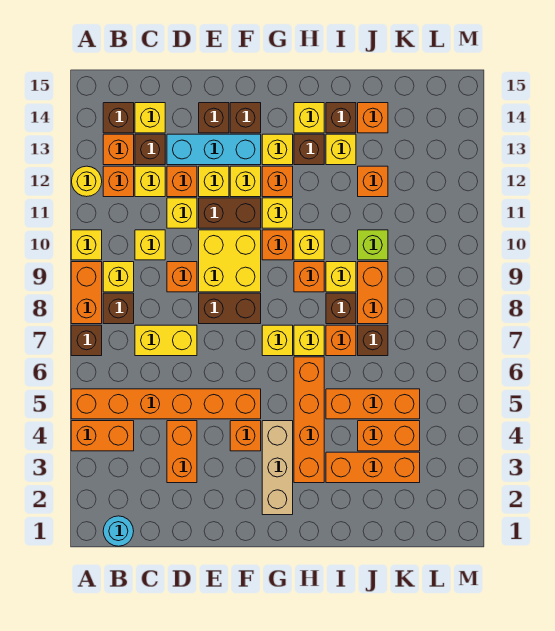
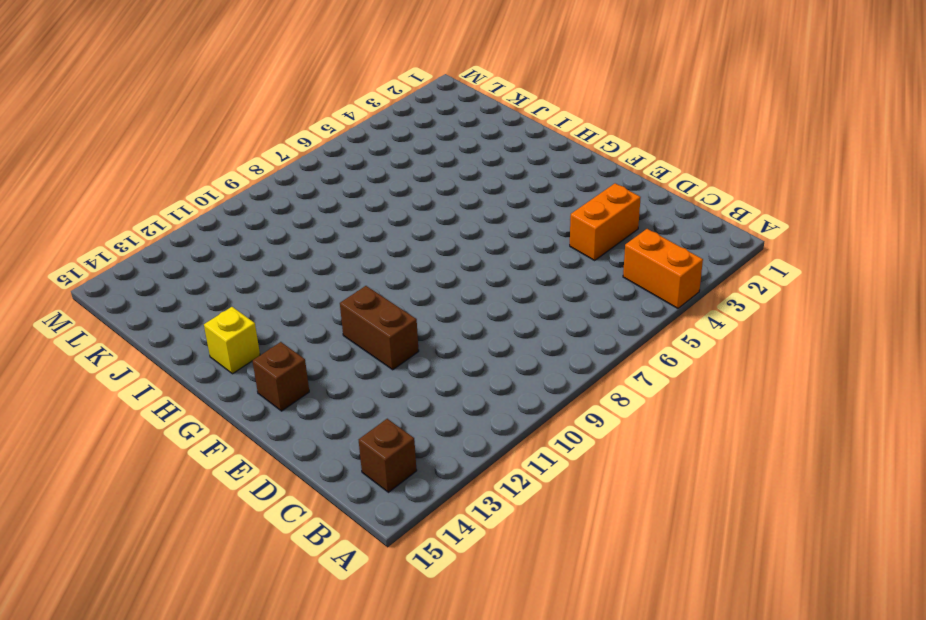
none -> orange brick A5:F5 level 1
none -> brown brick A7 level 1
none -> orange brick A8:A9 level 1
none -> yellow brick A10 level 1

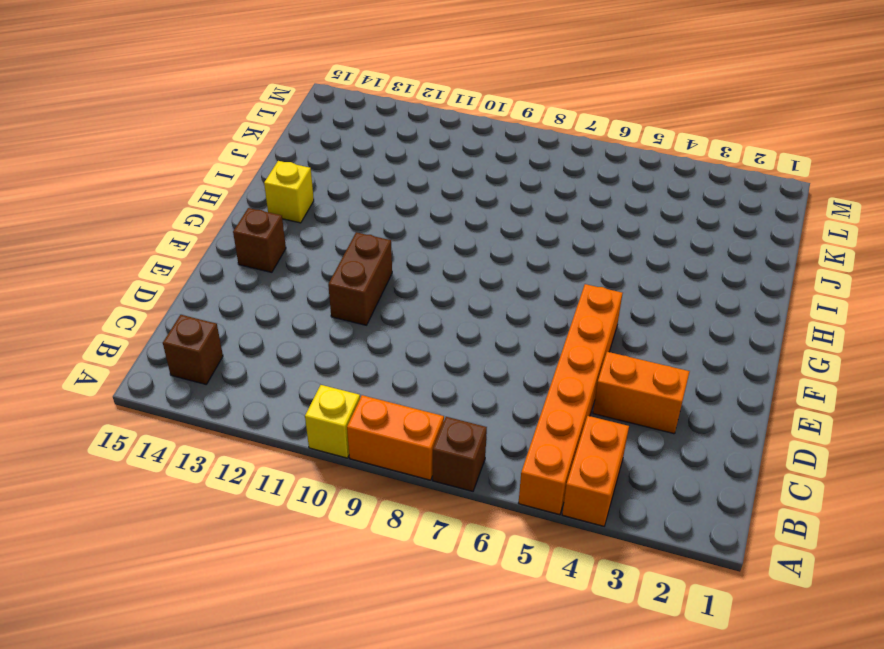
none -> yellow round brick A12 level 1
none -> cyan round brick B1 level 1
none -> brown brick B8 level 1
none -> yellow brick B9 level 1

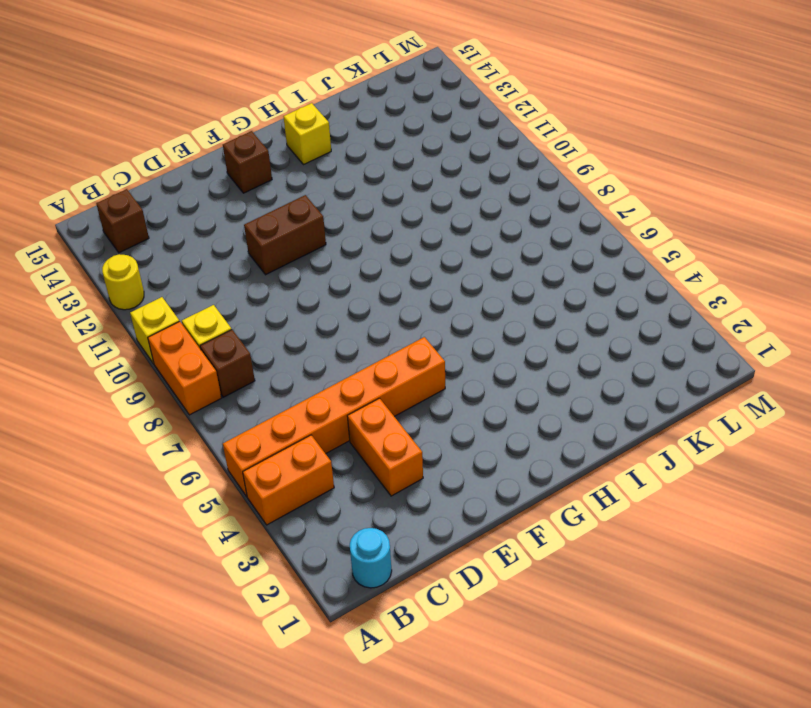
none -> brown brick A7 level 1
none -> orange brick B12 level 1
none -> orange brick B13 level 1
none -> yellow brick C7:D7 level 1

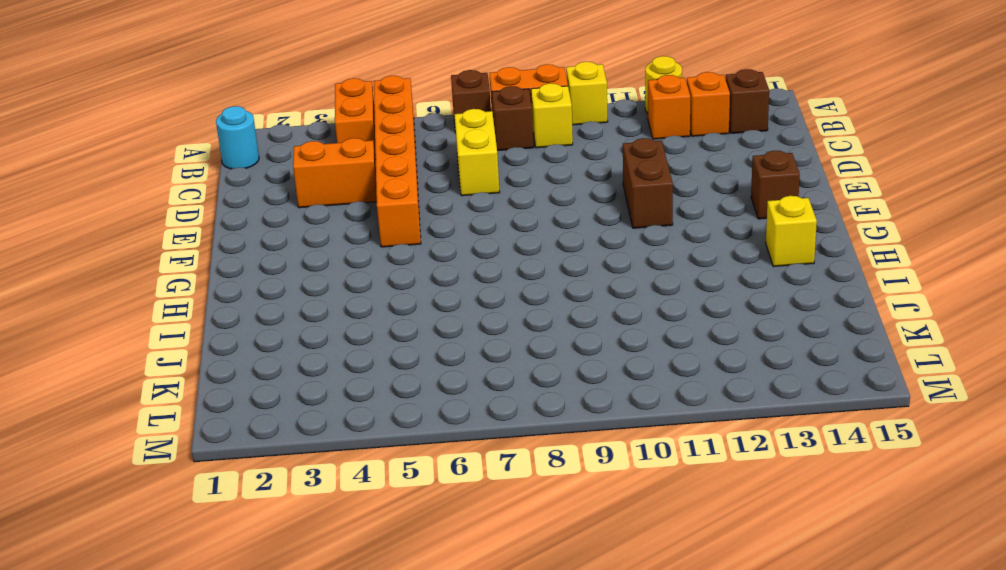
none -> yellow brick C10 level 1
none -> yellow brick C12 level 1
none -> brown brick C13 level 1
none -> yellow brick C14 level 1

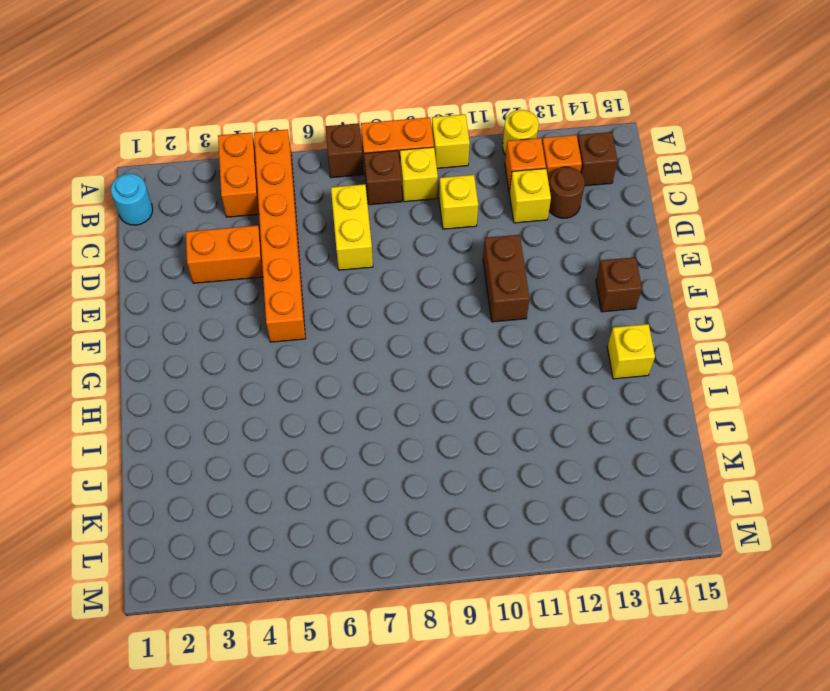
brown round brick C13 level 1 -> brown brick C13 level 1
none -> yellow brick C14 level 1
none -> orange brick D9 level 1
none -> yellow brick D11 level 1
none -> orange brick D12 level 1

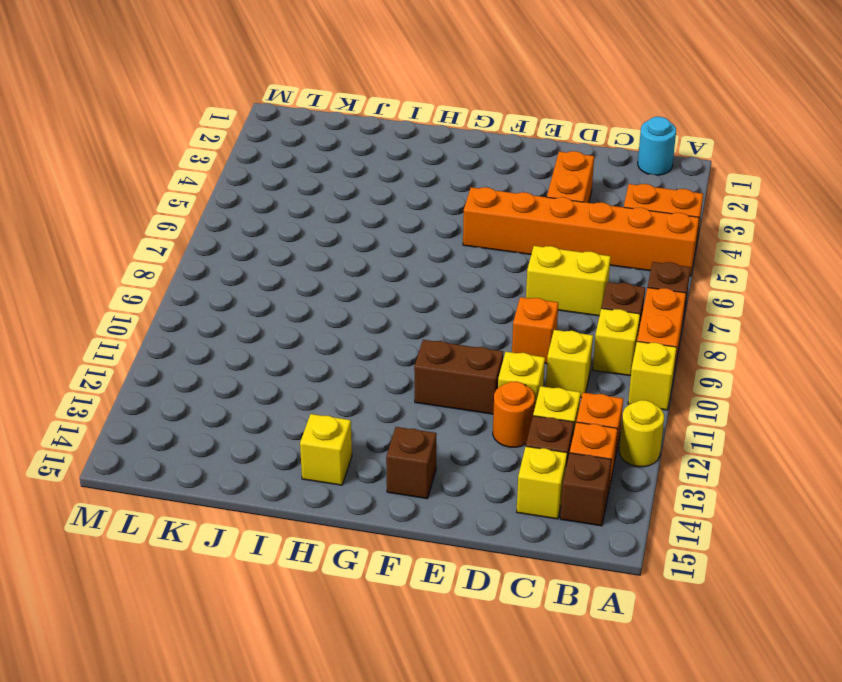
orange round brick D12 level 1 -> orange brick D12 level 1
none -> cyan brick D13:F13 level 1
none -> brown brick E8:F8 level 1
none -> yellow brick E9:F10 level 1
none -> yellow brick E12 level 1

